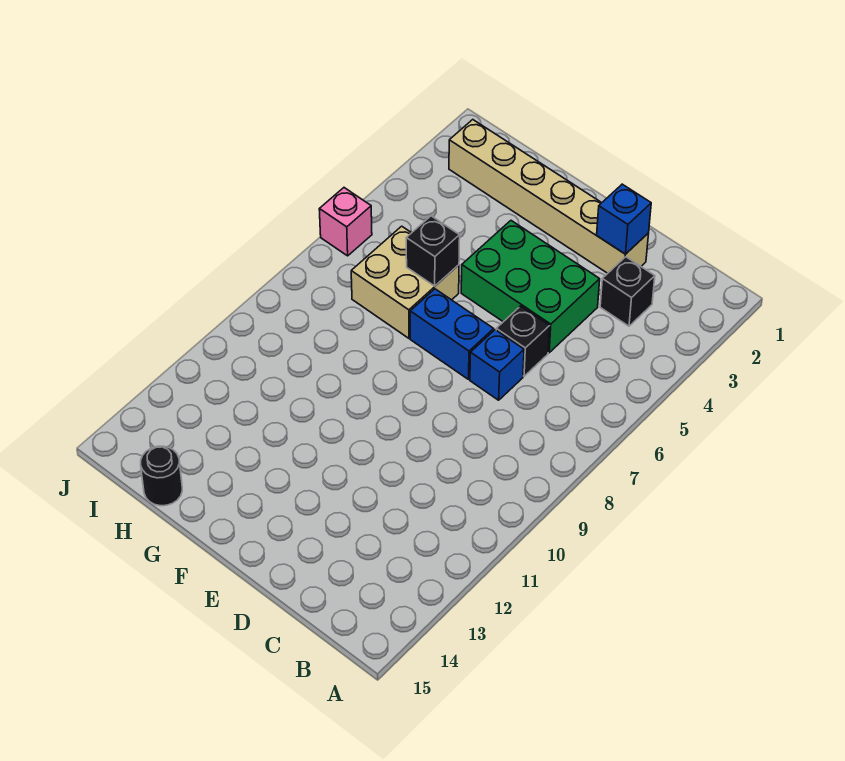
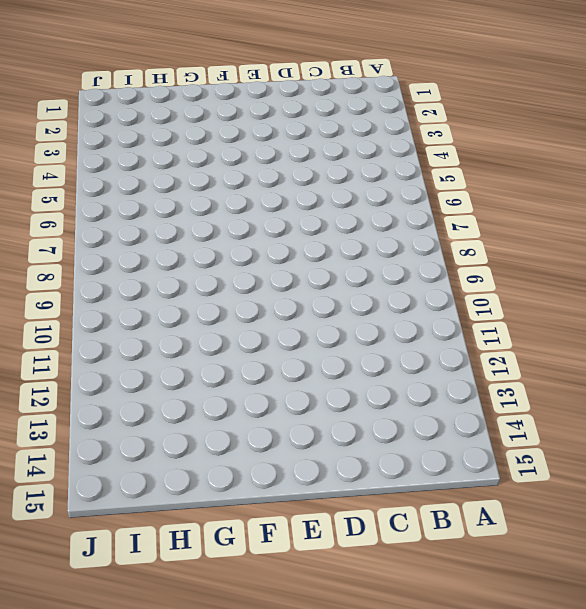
none -> black brick C3 level 1
none -> tan brick D2:I2 level 1

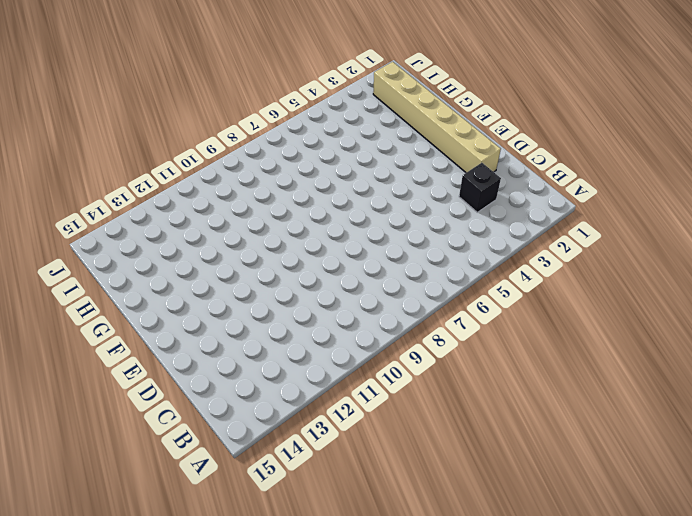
none -> green brick D4:F5 level 1
none -> black brick D6 level 1

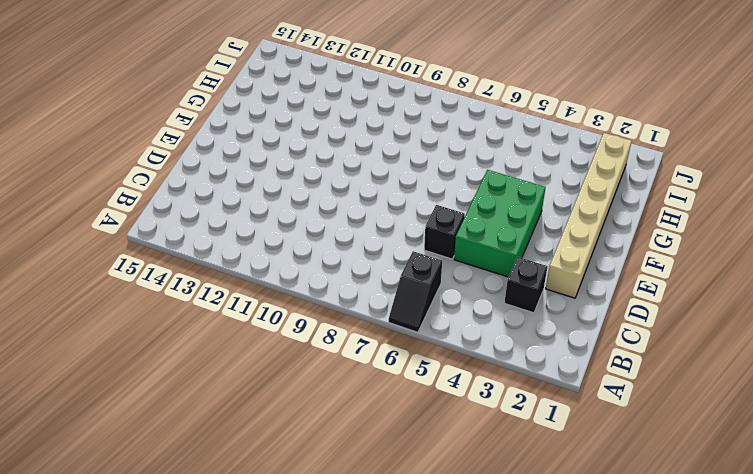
black slope A6:B6 level 1 top B -> none
none -> blue brick D7 level 1
none -> blue brick E7:F7 level 1

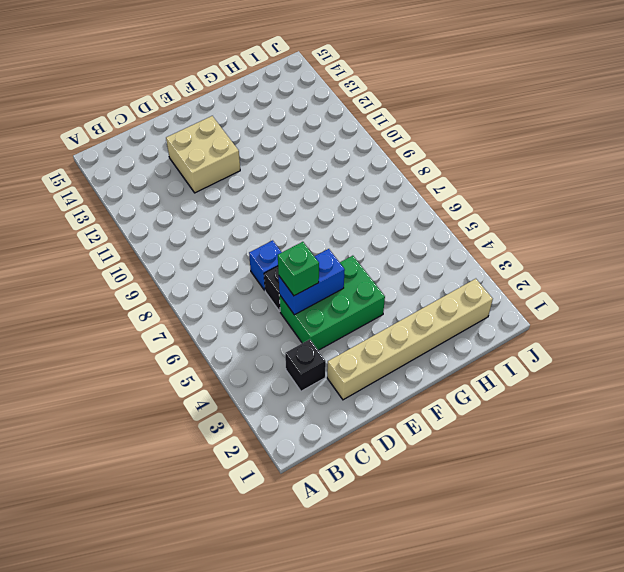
blue brick D5:E5 level 2 -> blue brick E7:F7 level 1
green brick D5 level 3 -> none
tan brick D12:E13 level 1 -> tan brick G6:H7 level 1
none -> black round brick H15 level 1
none -> pink brick J6 level 1

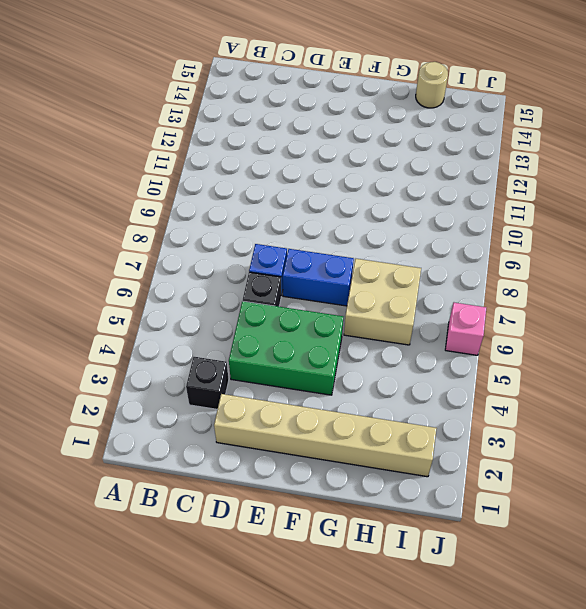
tan round brick H15 level 1 -> black round brick H15 level 1
none -> blue brick D2 level 2
none -> black brick G6 level 2

